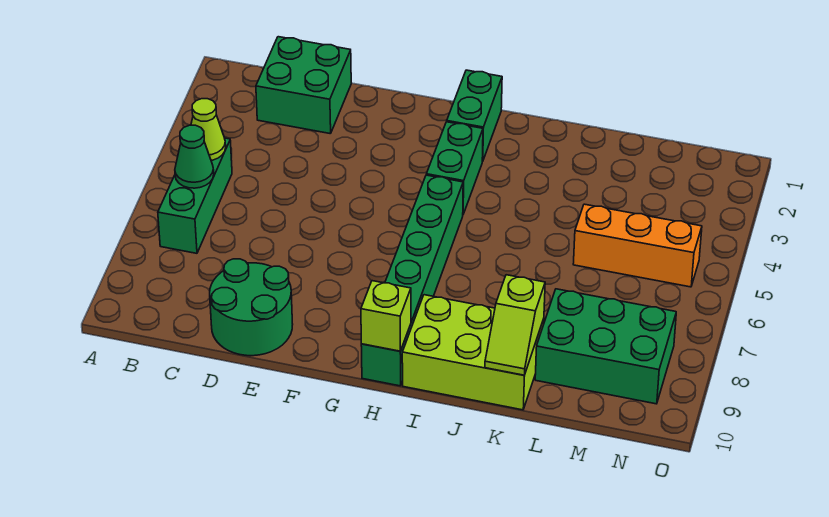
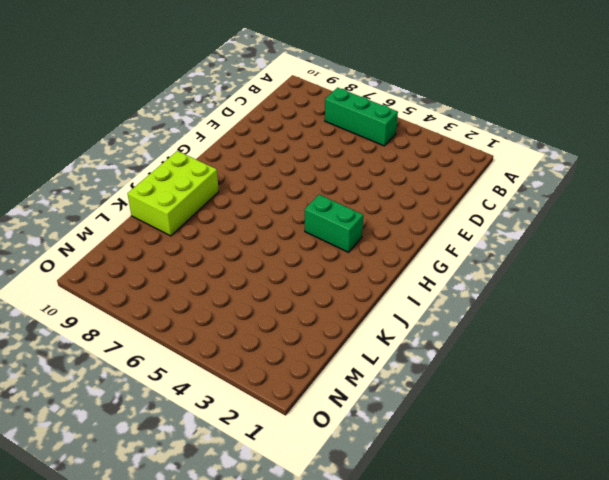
none -> green brick C1:D2 level 1
none -> green round brick D9:E10 level 1
none -> green brick H1:H2 level 1

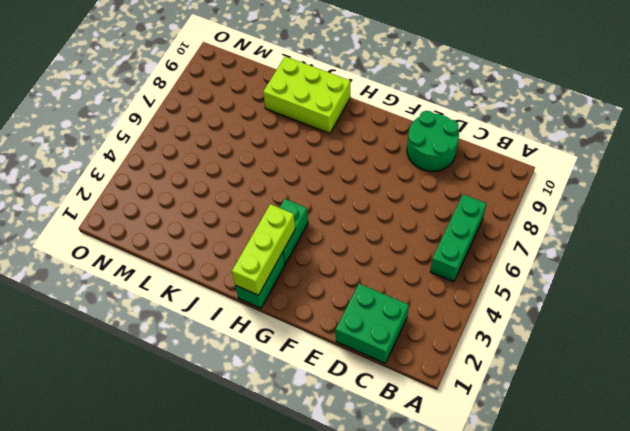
lime brick H1:H3 level 2 -> none
none -> green brick H5:H10 level 1
none -> orange brick L5:N5 level 1
none -> green brick L8:N9 level 1

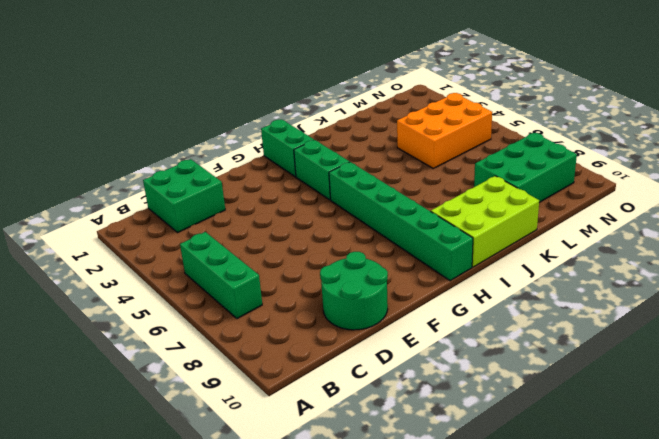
orange brick L4:N5 level 1 -> orange brick L5:N5 level 1
none -> lime cone B5 level 2
none -> green cone B6 level 2
none -> lime brick H10 level 2

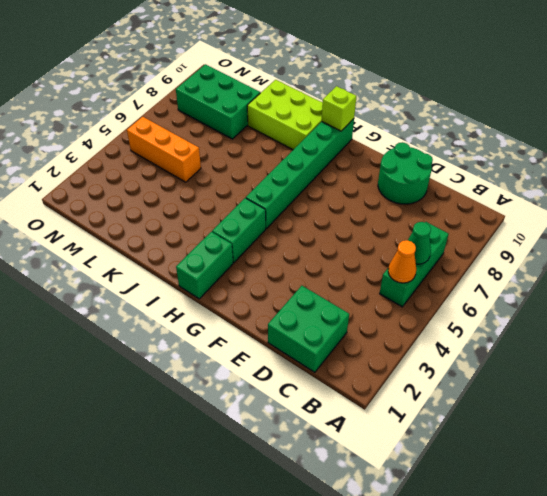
orange cone B5 level 2 -> lime cone B5 level 2
none -> lime slope K9:K10 level 2 top 9

